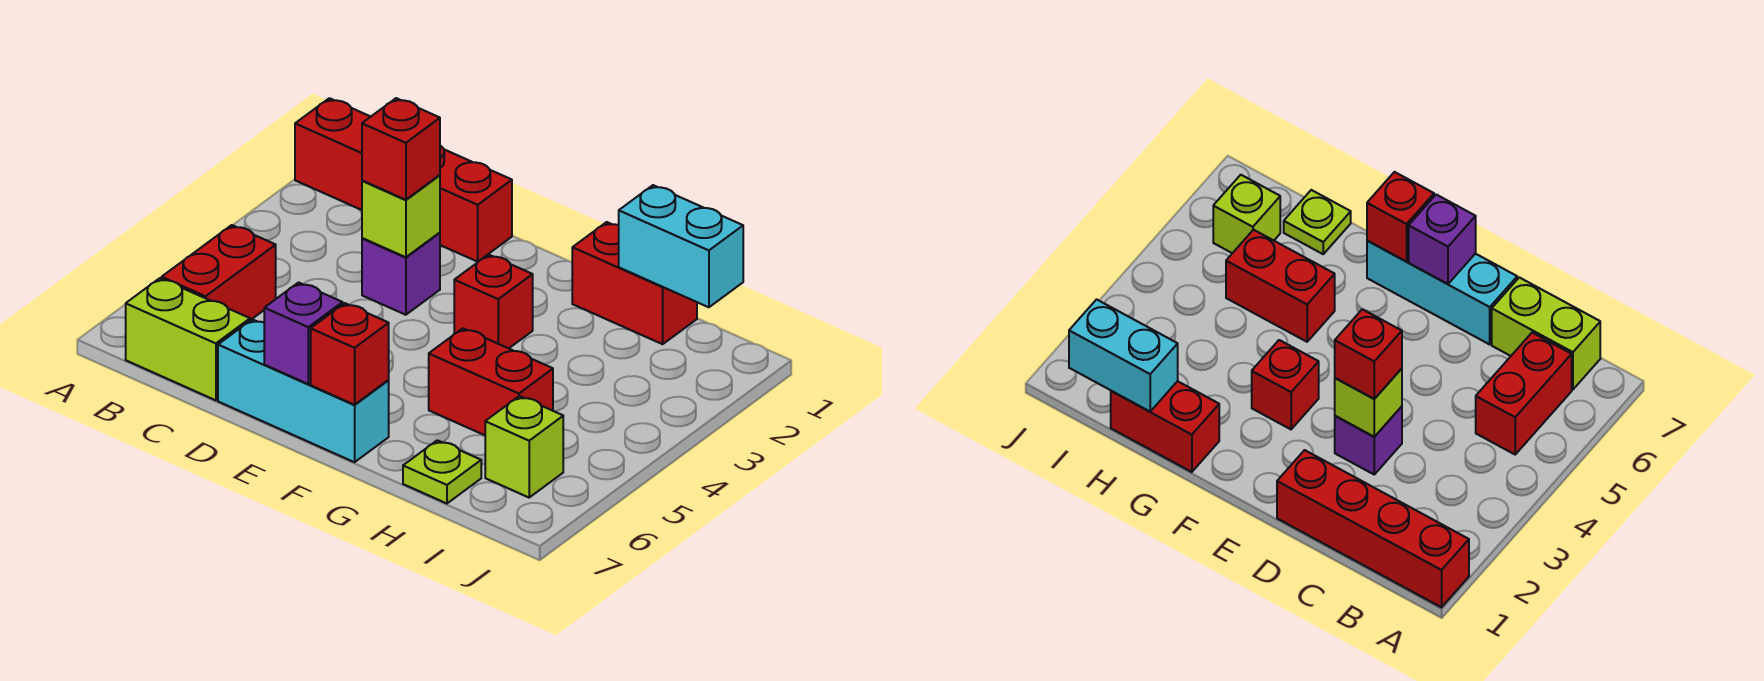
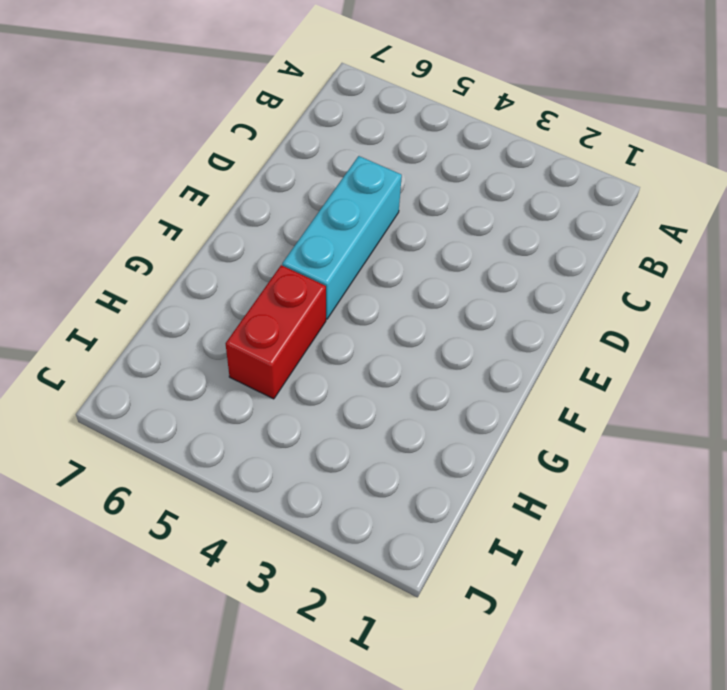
cyan brick D5:F5 level 1 -> cyan brick D7:F7 level 1
none -> red brick A1:D1 level 1
none -> red brick B5:B6 level 1
none -> lime brick B7:C7 level 1

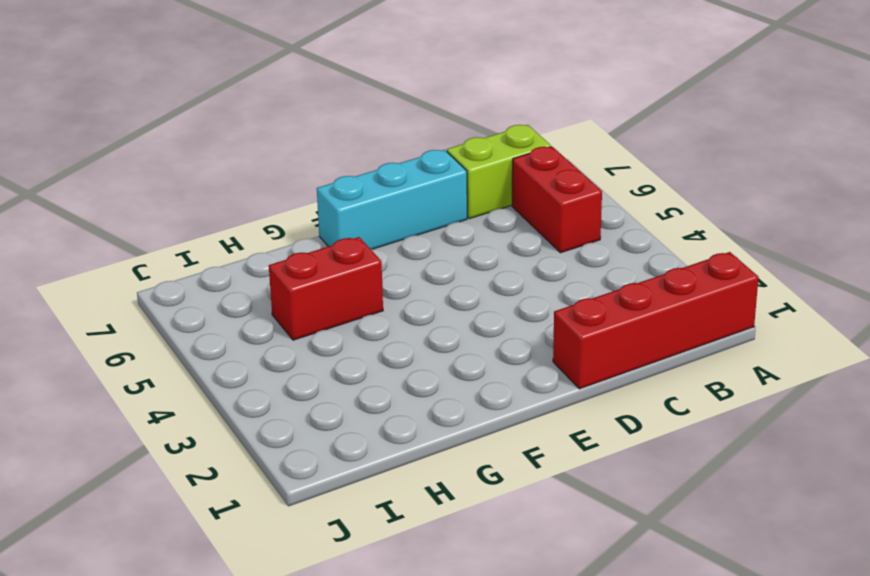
none -> purple brick D3 level 1
none -> red brick F3 level 1
none -> red brick G1:H1 level 1

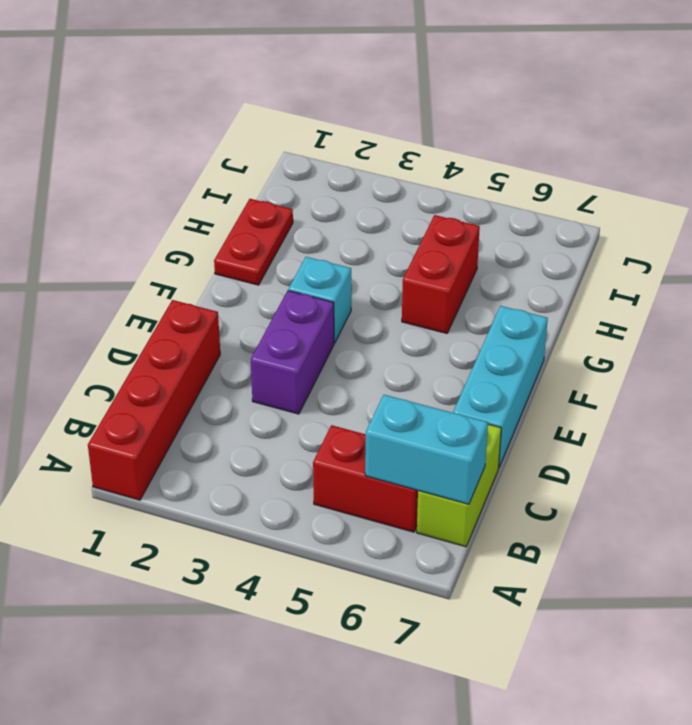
cyan brick B6:B7 level 2 -> cyan brick H1:I1 level 2
purple brick D3:E3 level 1 -> purple brick D3 level 1
cyan brick F3 level 1 -> red brick F3 level 1
red plate G1:H1 level 1 -> red brick G1:H1 level 1
none -> lime plate H7 level 1
none -> lime brick I6 level 1
none -> lime brick D3 level 2

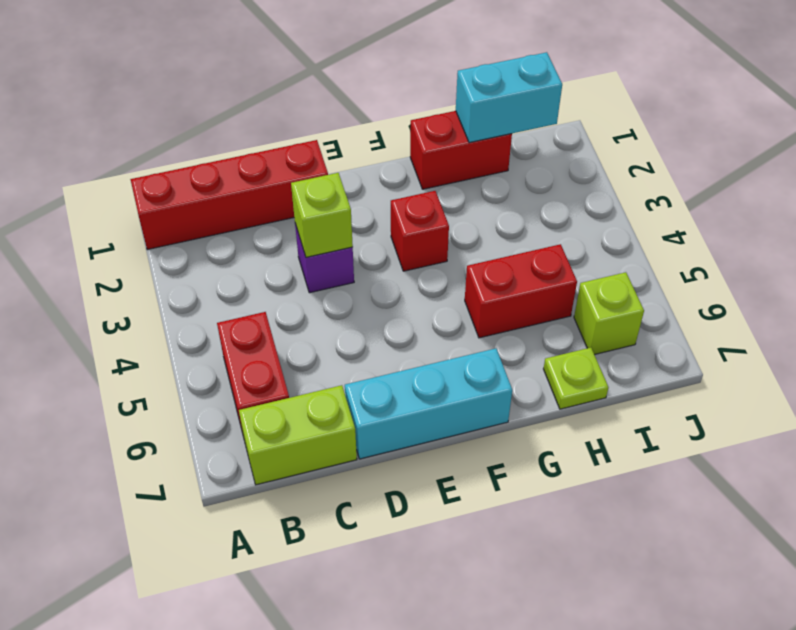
none -> purple brick E7 level 2
none -> red brick F7 level 2
none -> red brick D3 level 3

